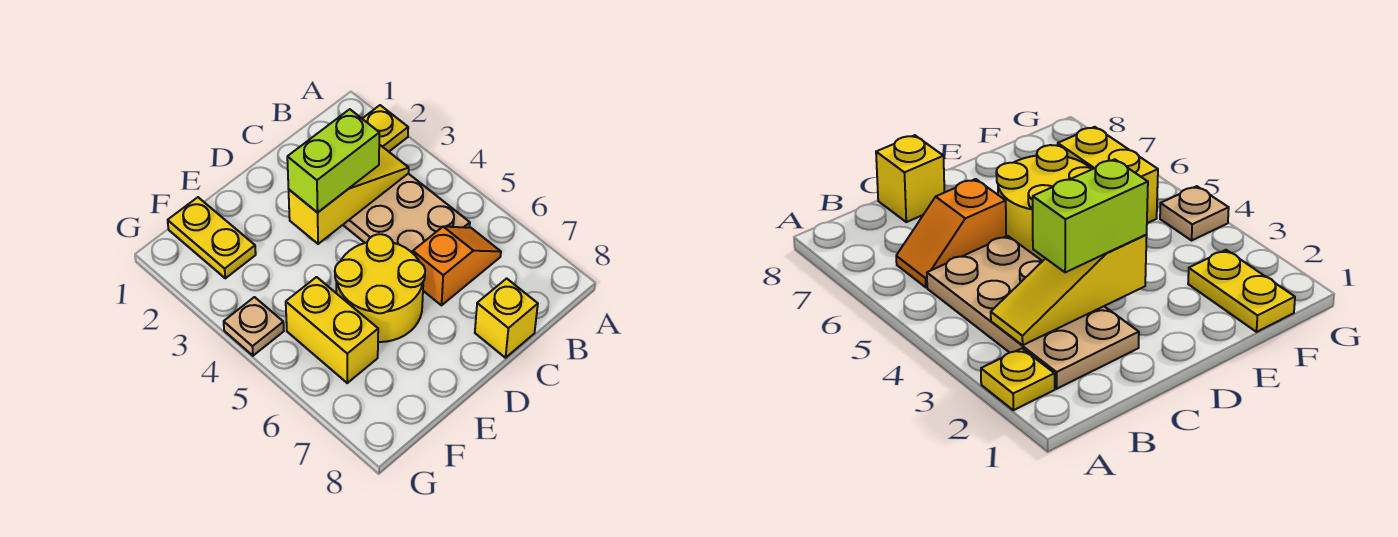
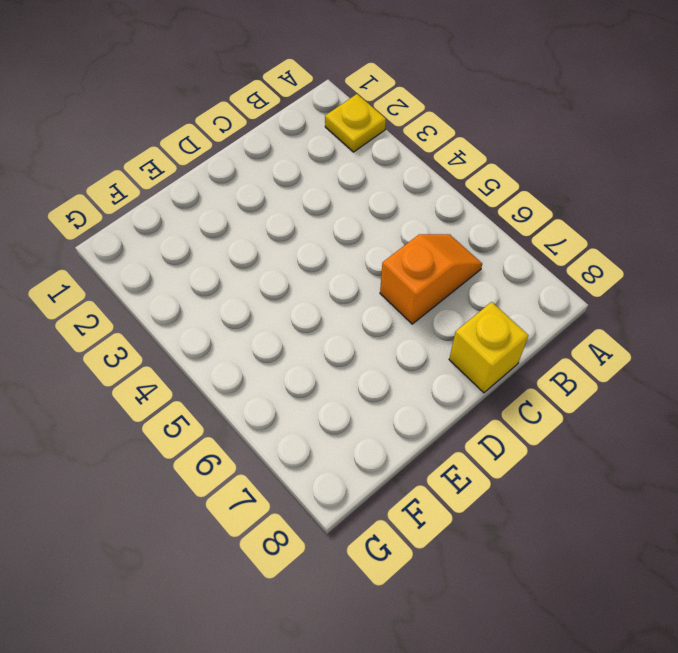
none -> tan plate B2:C5 level 1
none -> yellow round brick D5:E6 level 1

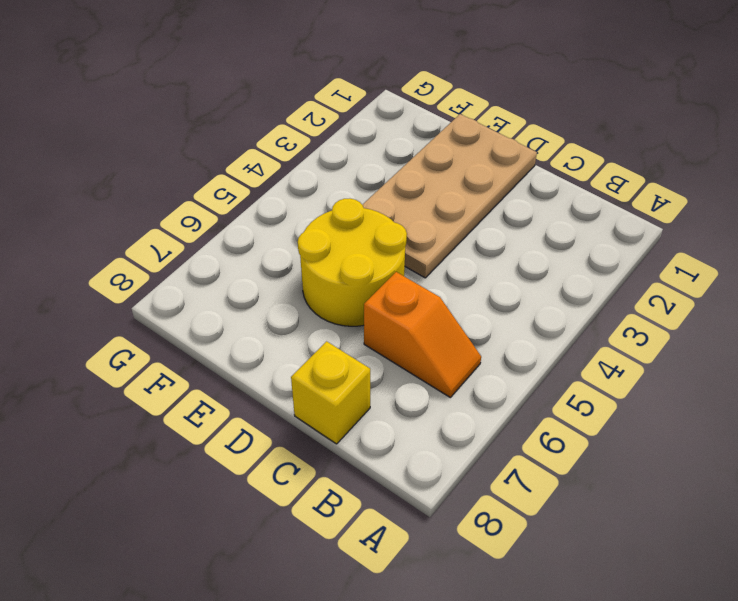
tan plate D1:E4 level 1 -> tan plate B2:C5 level 1
none -> yellow plate A2 level 1
none -> yellow plate F1:F2 level 1

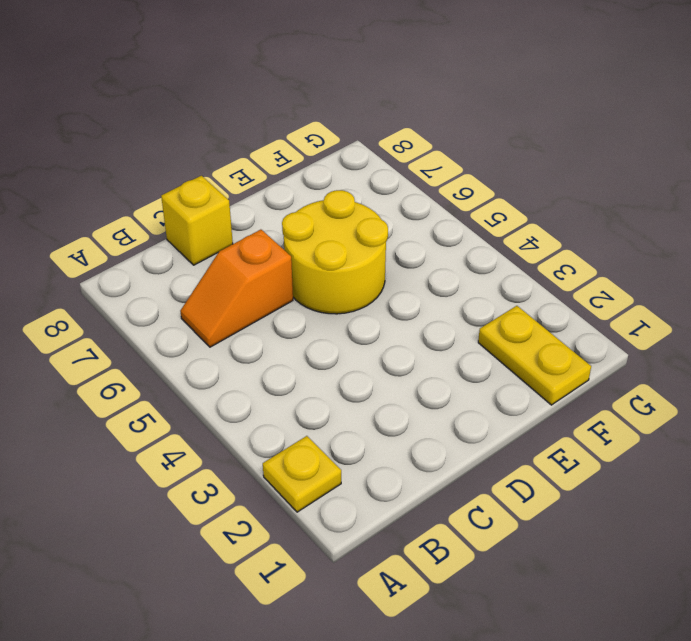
none -> tan plate B2:C5 level 1
none -> yellow brick F5:F6 level 1

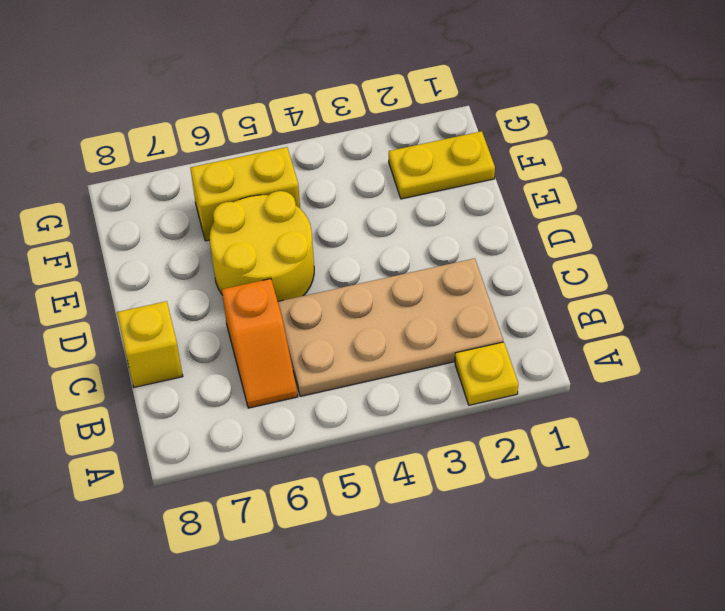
none -> tan plate G4 level 1
none -> yellow slope B3:D3 level 2 top D

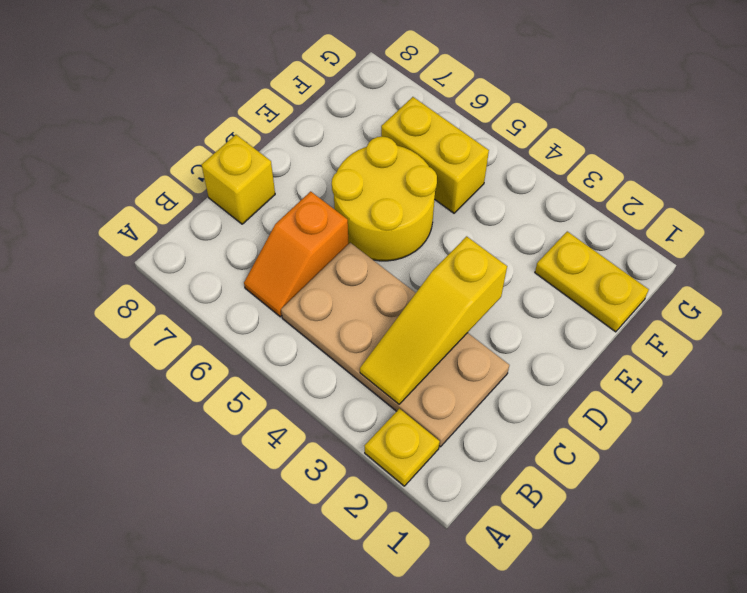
none -> tan plate G4 level 1
none -> lime brick C3:D3 level 3

